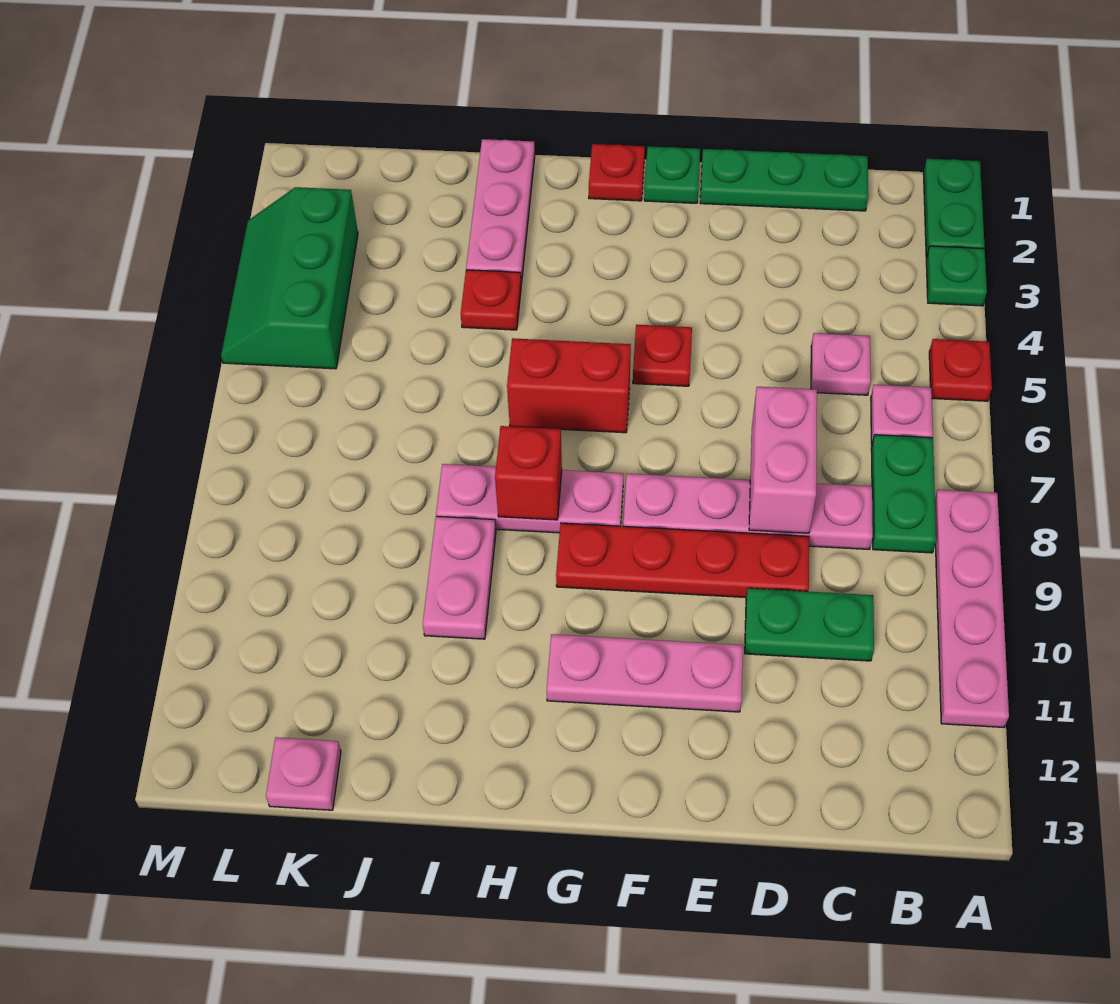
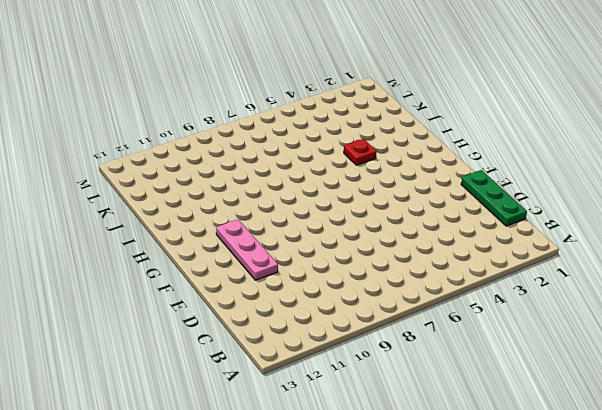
none -> green plate A1:A2 level 1
none -> green plate A3 level 1
none -> red plate A5 level 1

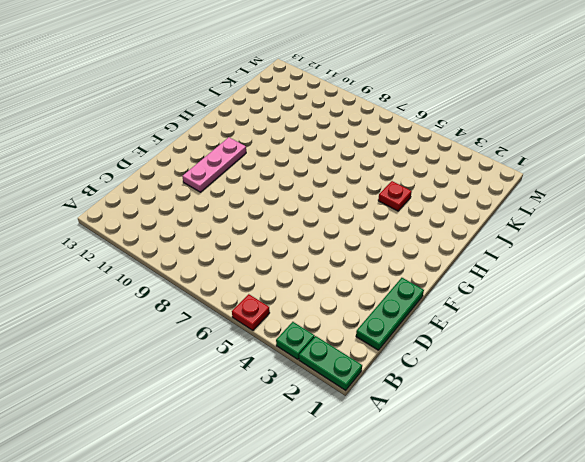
none -> pink plate A8:A11 level 1
none -> pink plate B6 level 1
none -> green plate B7:B8 level 1

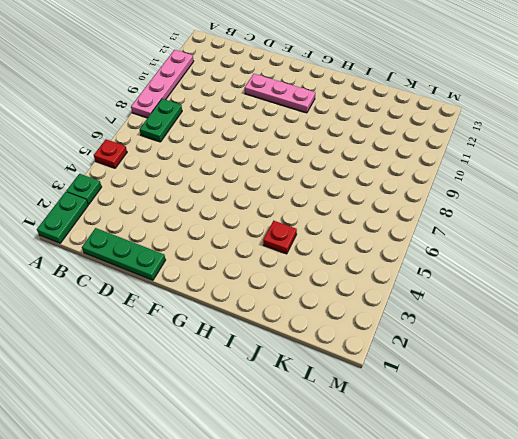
none -> pink plate B6 level 1
none -> pink plate C5 level 1
none -> pink plate C8:F8 level 1

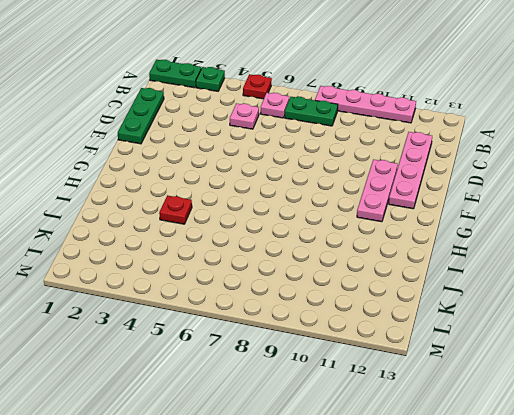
pink plate C12:F12 level 1 -> pink plate C8:F8 level 1
none -> green plate C10:D10 level 1
none -> red plate D9:G9 level 1
none -> green plate F1 level 1

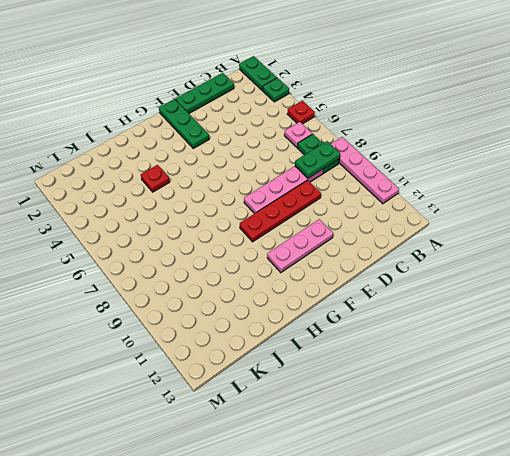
green plate B8:C8 level 2 -> green plate C10:D10 level 1
green plate F1:F3 level 1 -> green plate F1 level 1
none -> pink plate C5 level 1
none -> red plate F5 level 1
none -> red plate G1 level 1

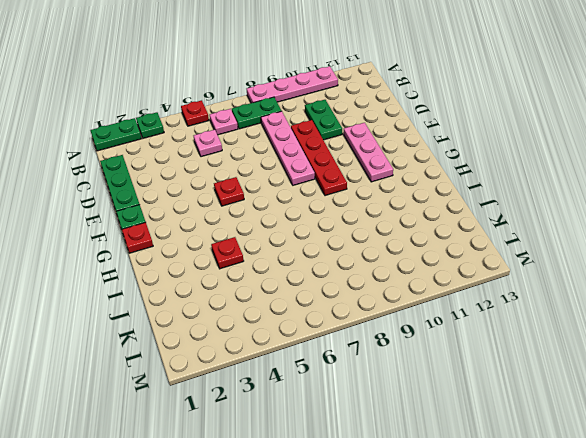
none -> red brick G6:H6 level 1
none -> pink plate G8:I8 level 1
none -> pink plate I1:I3 level 1

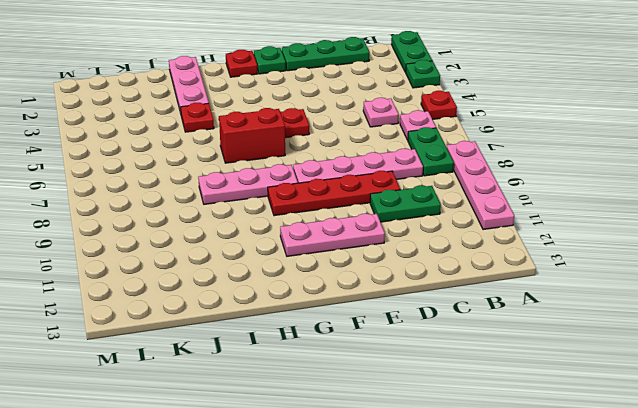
none -> pink plate I9:I10 level 1
none -> pink plate K13 level 1
none -> green slope L3:M5 level 1 top L

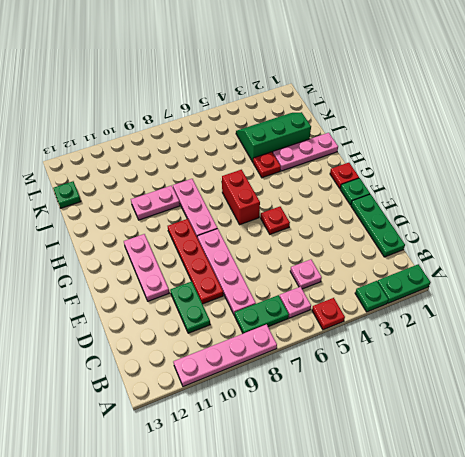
green slope J2:K4 level 1 top J -> green slope L3:M5 level 1 top L
green plate K13 level 1 -> pink plate K13 level 1
none -> pink brick D7:D8 level 2
none -> red brick H8 level 2

